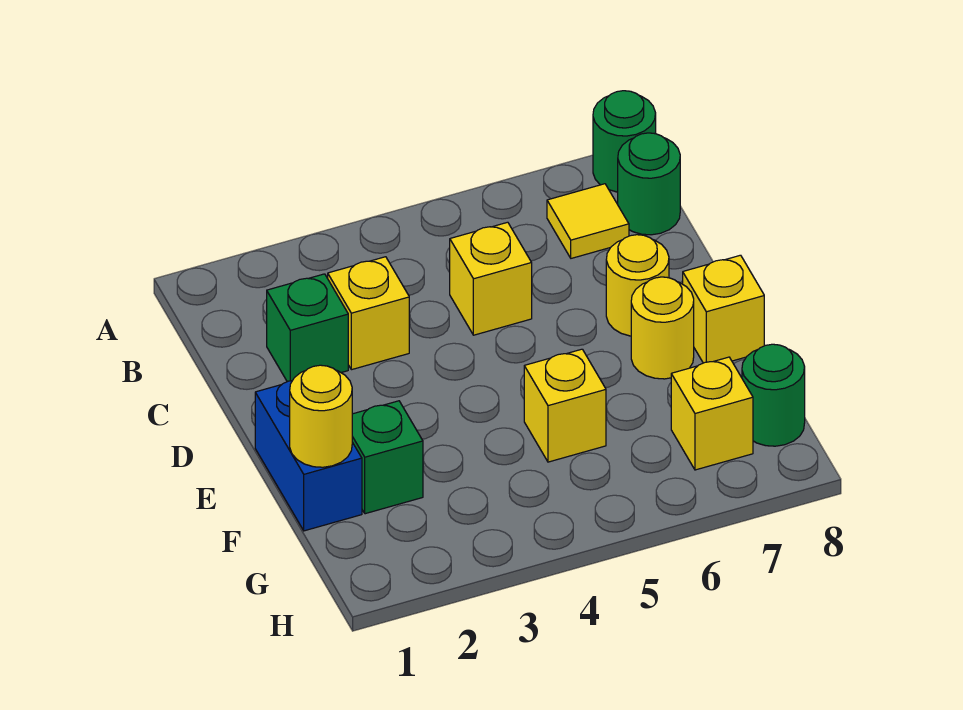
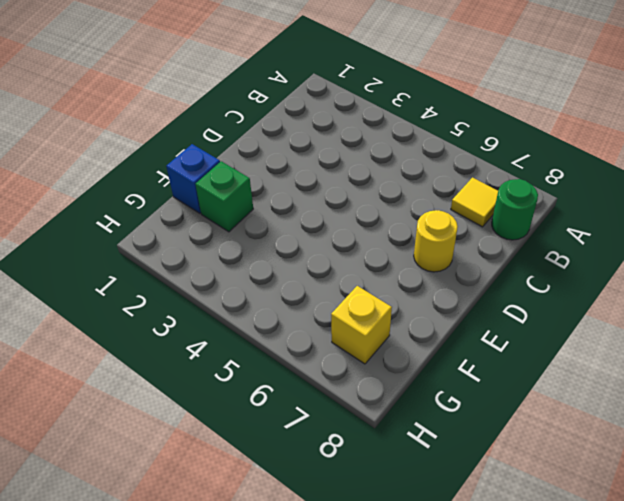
blue brick F1 level 1 -> blue brick E1:F1 level 1
none -> green round brick A8 level 1
none -> green brick C2 level 1
none -> yellow brick C3 level 1

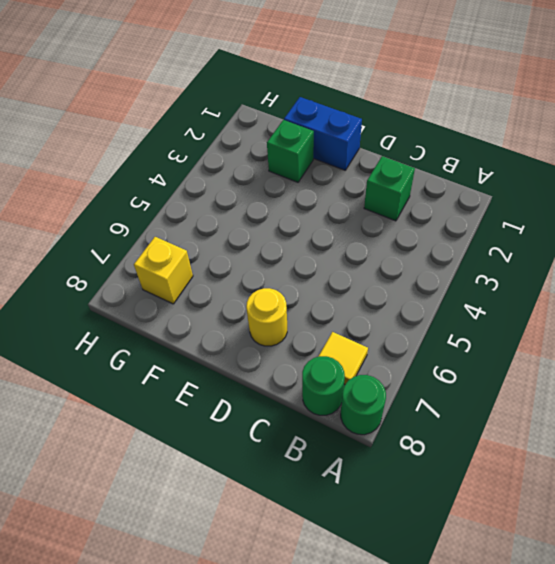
none -> yellow brick C3 level 1
none -> yellow brick C5 level 1
none -> yellow round brick E7 level 1

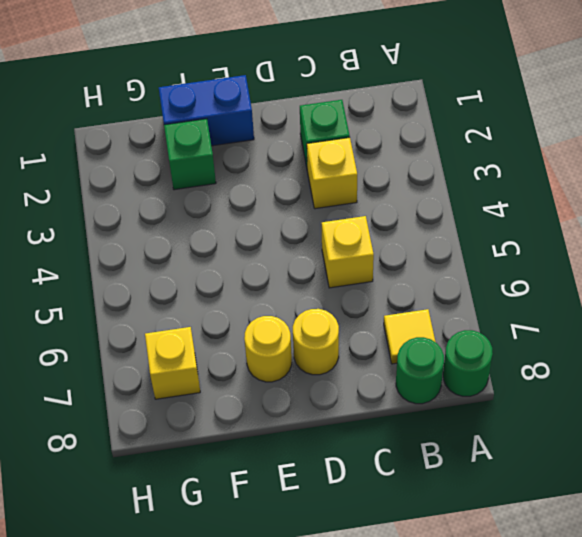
none -> yellow brick E8 level 1
none -> yellow brick F5 level 1
none -> green round brick G8 level 1

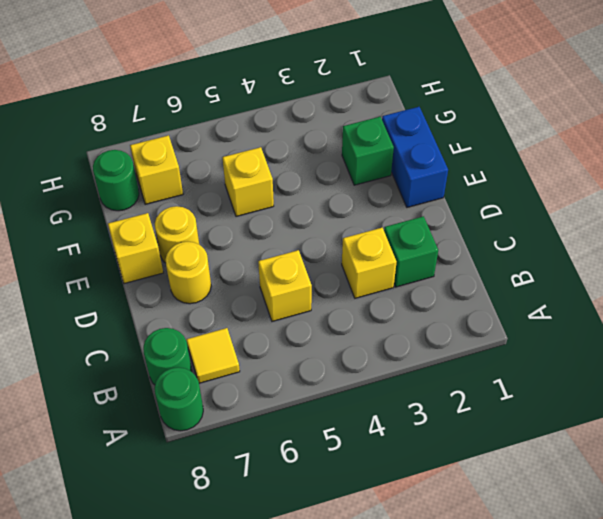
none -> yellow round brick F1 level 2

